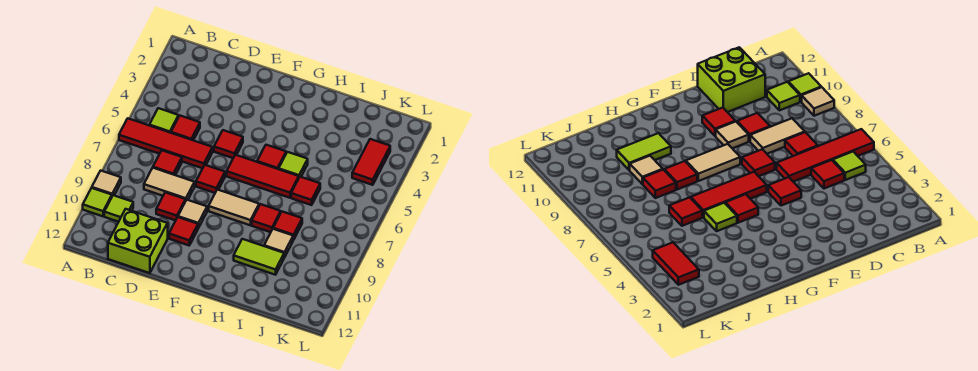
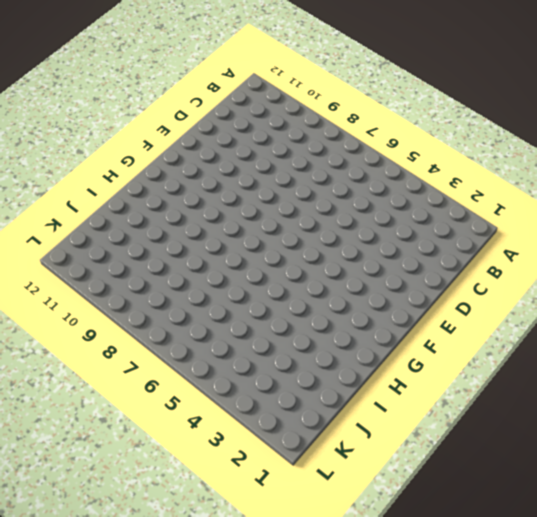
none -> red tile A6:D6 level 1
none -> tan tile A9 level 1
none -> lime tile A10 level 1

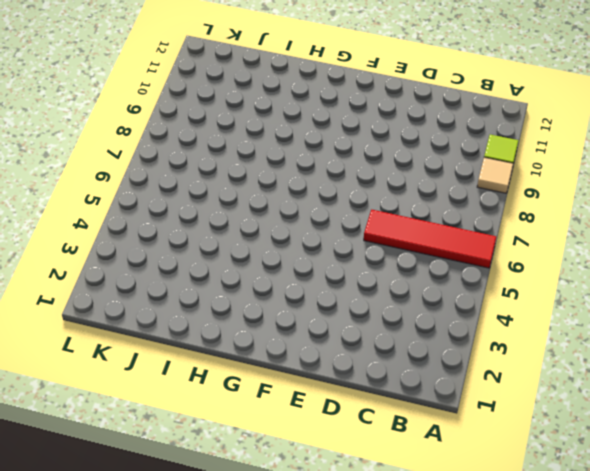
none -> lime tile B5 level 1
none -> lime tile B10 level 1
none -> red tile C5 level 1

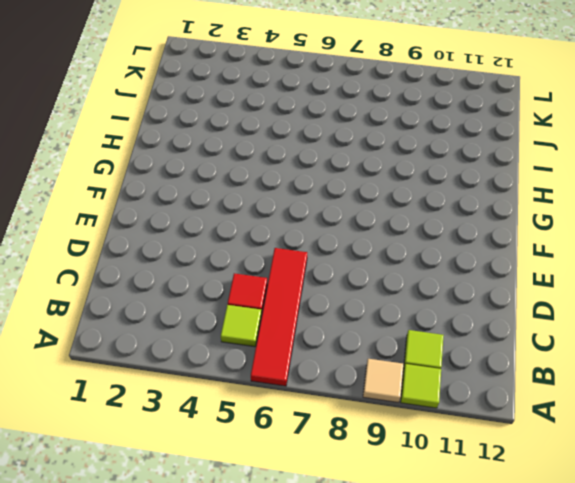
none -> red tile C7 level 1
none -> tan tile C8:D8 level 1
none -> lime brick C11:D12 level 1

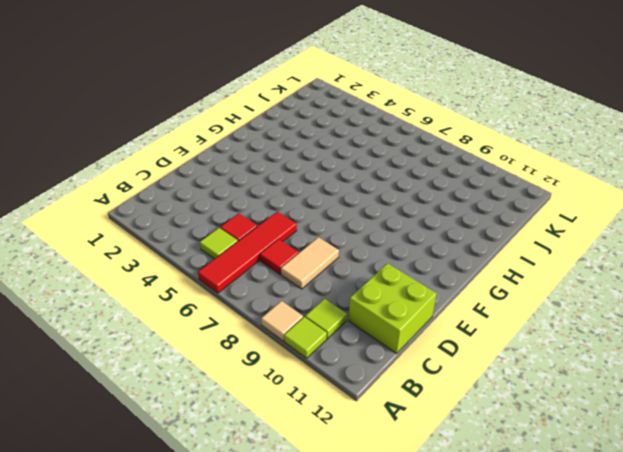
none -> red tile D9 level 1
none -> red tile E5 level 1
none -> red tile E7 level 1

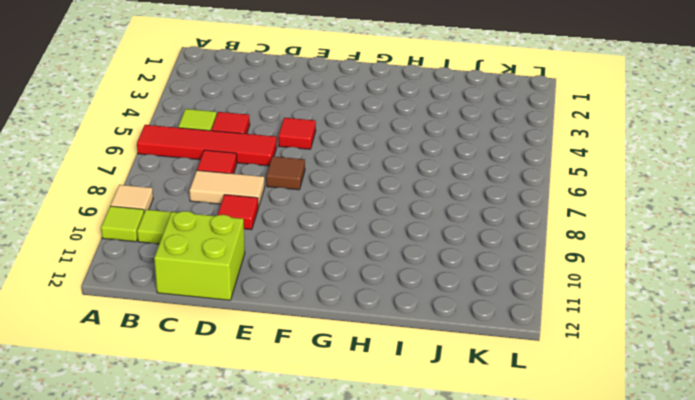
brown tile E7 level 1 -> red tile E7 level 1
none -> tan tile E9 level 1
none -> red tile E10 level 1
none -> red tile F6:H6 level 1

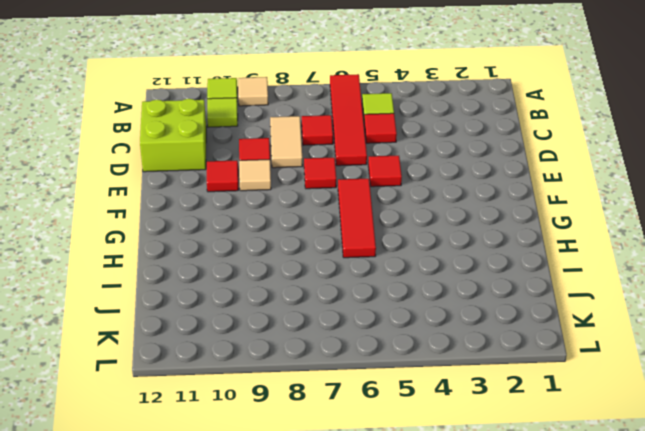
none -> tan tile F8:G8 level 1
none -> red tile G5 level 1
none -> lime tile H5 level 1

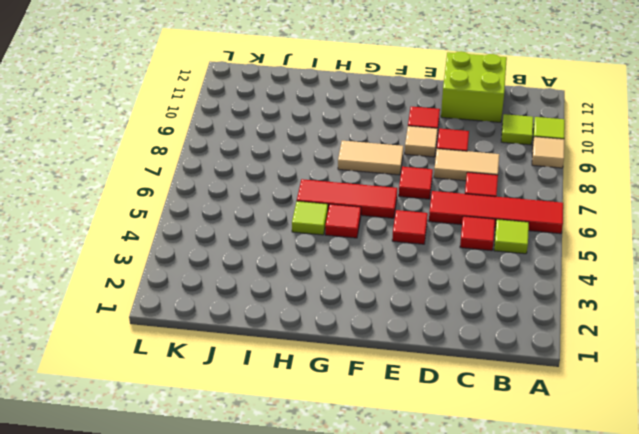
none -> red tile H8 level 1
none -> lime tile H10:I10 level 1
none -> red tile I6 level 1

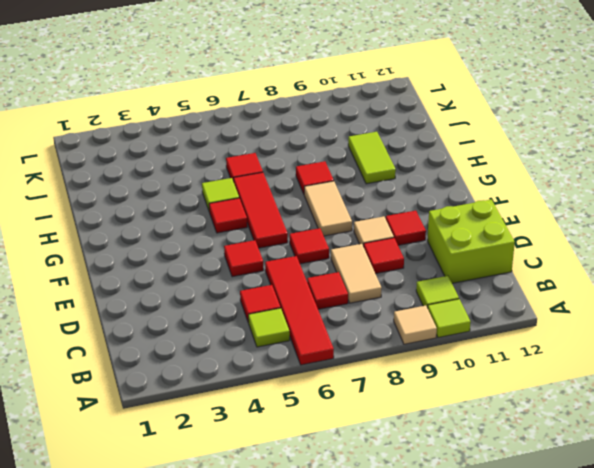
none -> red tile I8 level 1
none -> tan tile I9 level 1
none -> red tile K3:K4 level 1

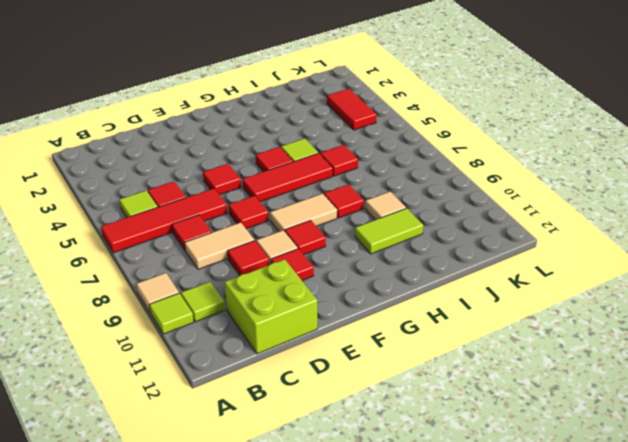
red tile F9 level 1 -> red tile I8 level 1

